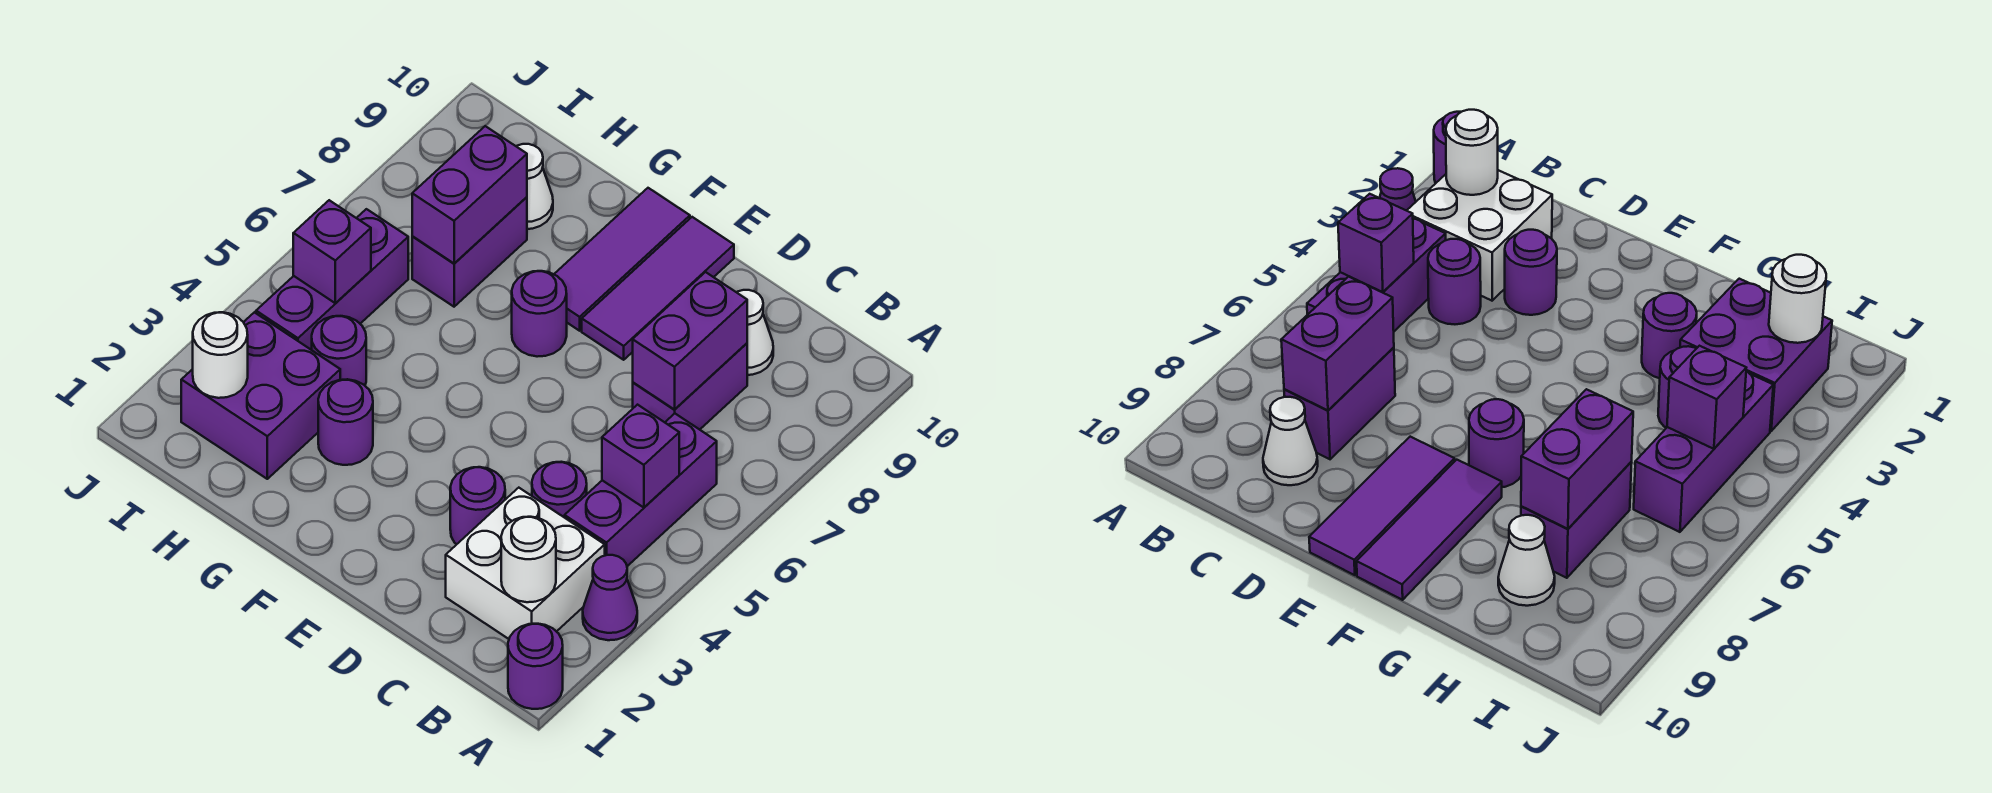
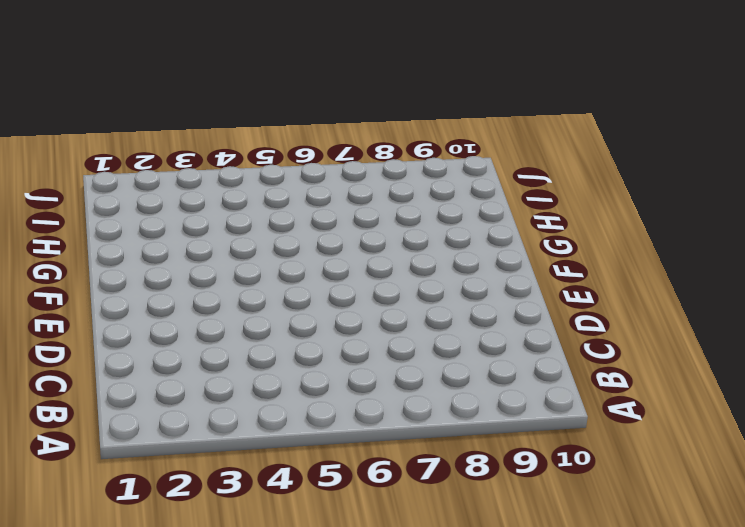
none -> purple round brick A1 level 1
none -> purple cone A3 level 1
none -> white brick B2:C3 level 1

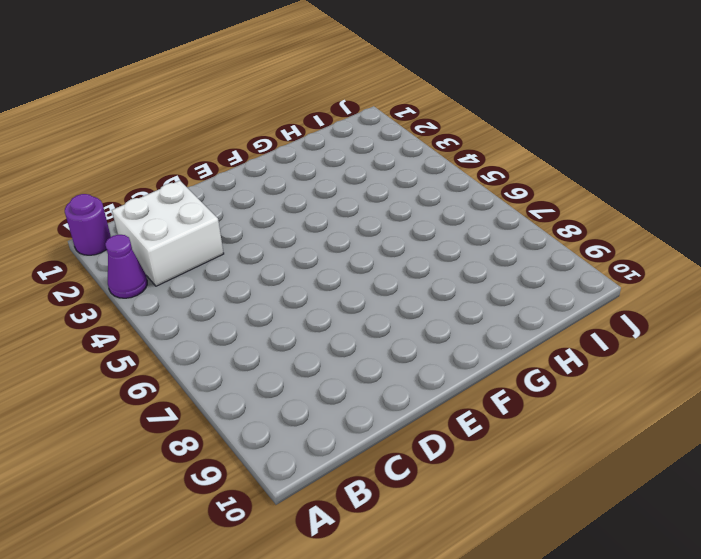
none -> purple brick B4:B6 level 1
none -> purple round brick C4 level 1
none -> purple brick C7:C8 level 1

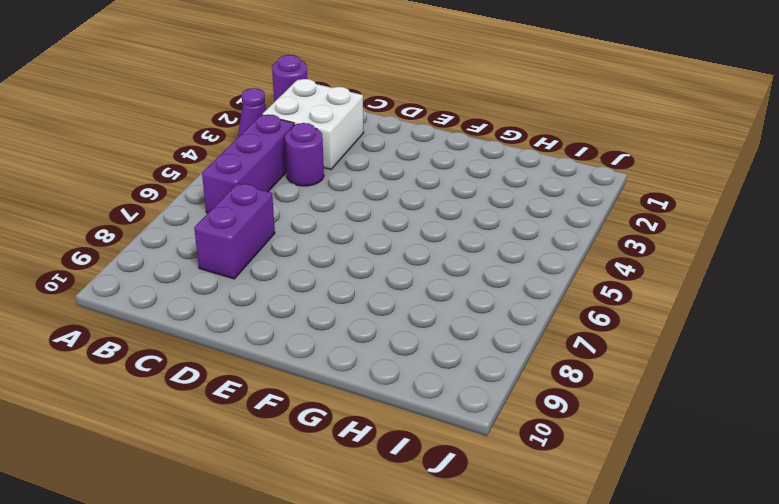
none -> white cone C9 level 1
none -> purple round brick D3 level 1
none -> purple tile E8:E10 level 1

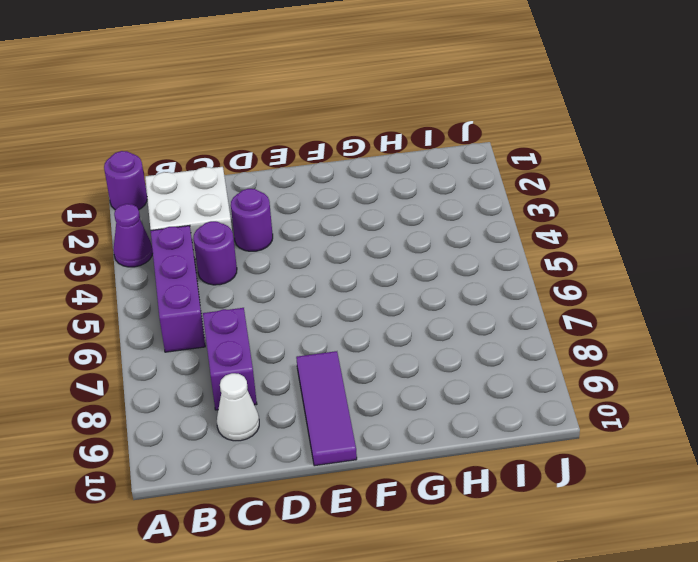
none -> purple round brick F7 level 1
none -> purple tile F8:F10 level 1
none -> purple round brick G3 level 1

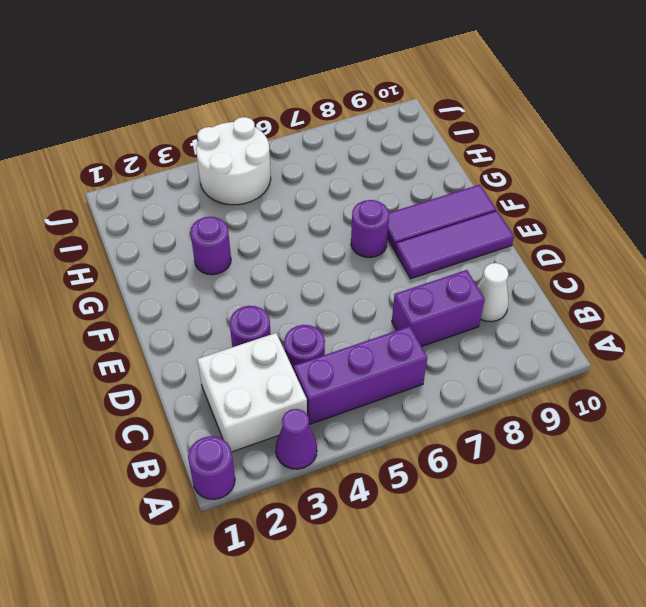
white round brick I4:J5 level 1 -> purple brick I4:I6 level 1
none -> purple brick H2:I3 level 1
none -> purple round brick H4 level 1
none -> purple brick H7:H8 level 1

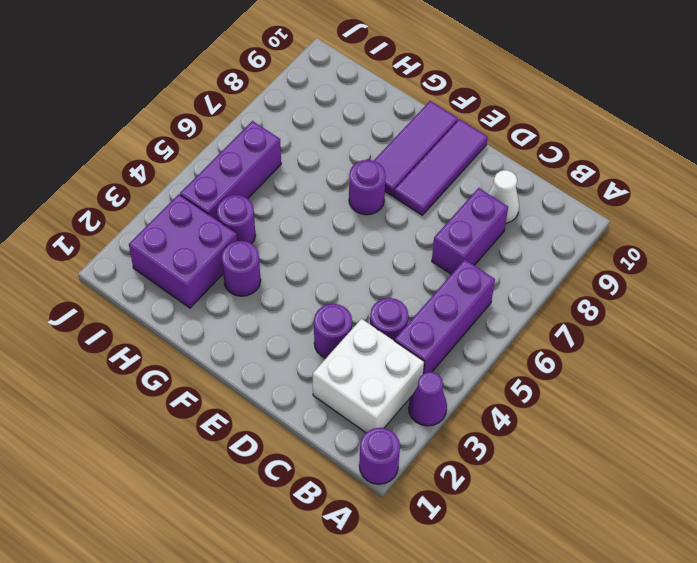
none -> purple brick H7:H8 level 1
none -> white cone H9 level 1
none -> white round brick B2 level 2

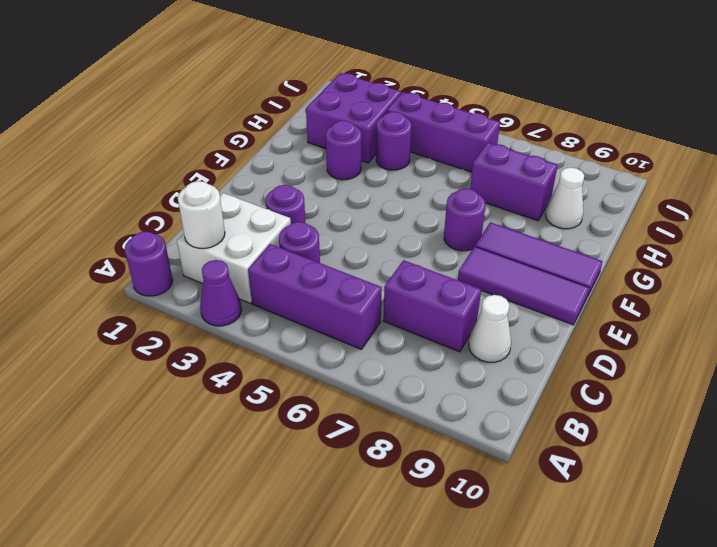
none -> purple brick B5 level 2
none -> purple brick C7:C8 level 2
none -> purple brick H7:H8 level 2

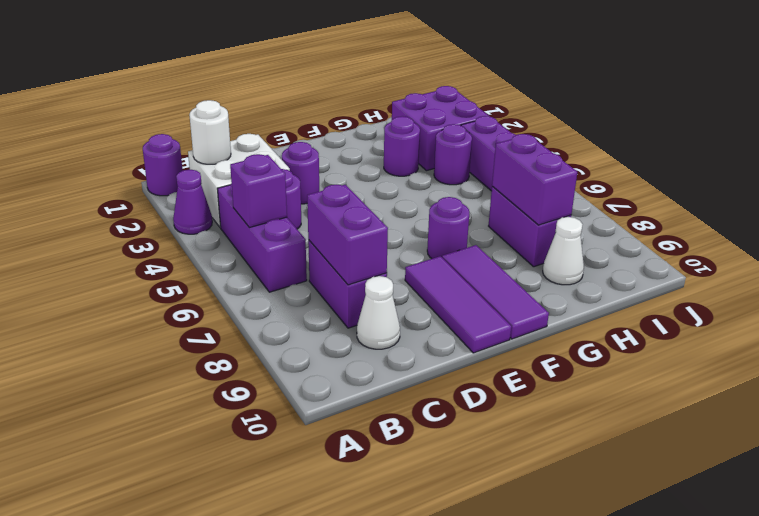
none -> white round brick I2 level 2
none -> purple brick I5 level 2

